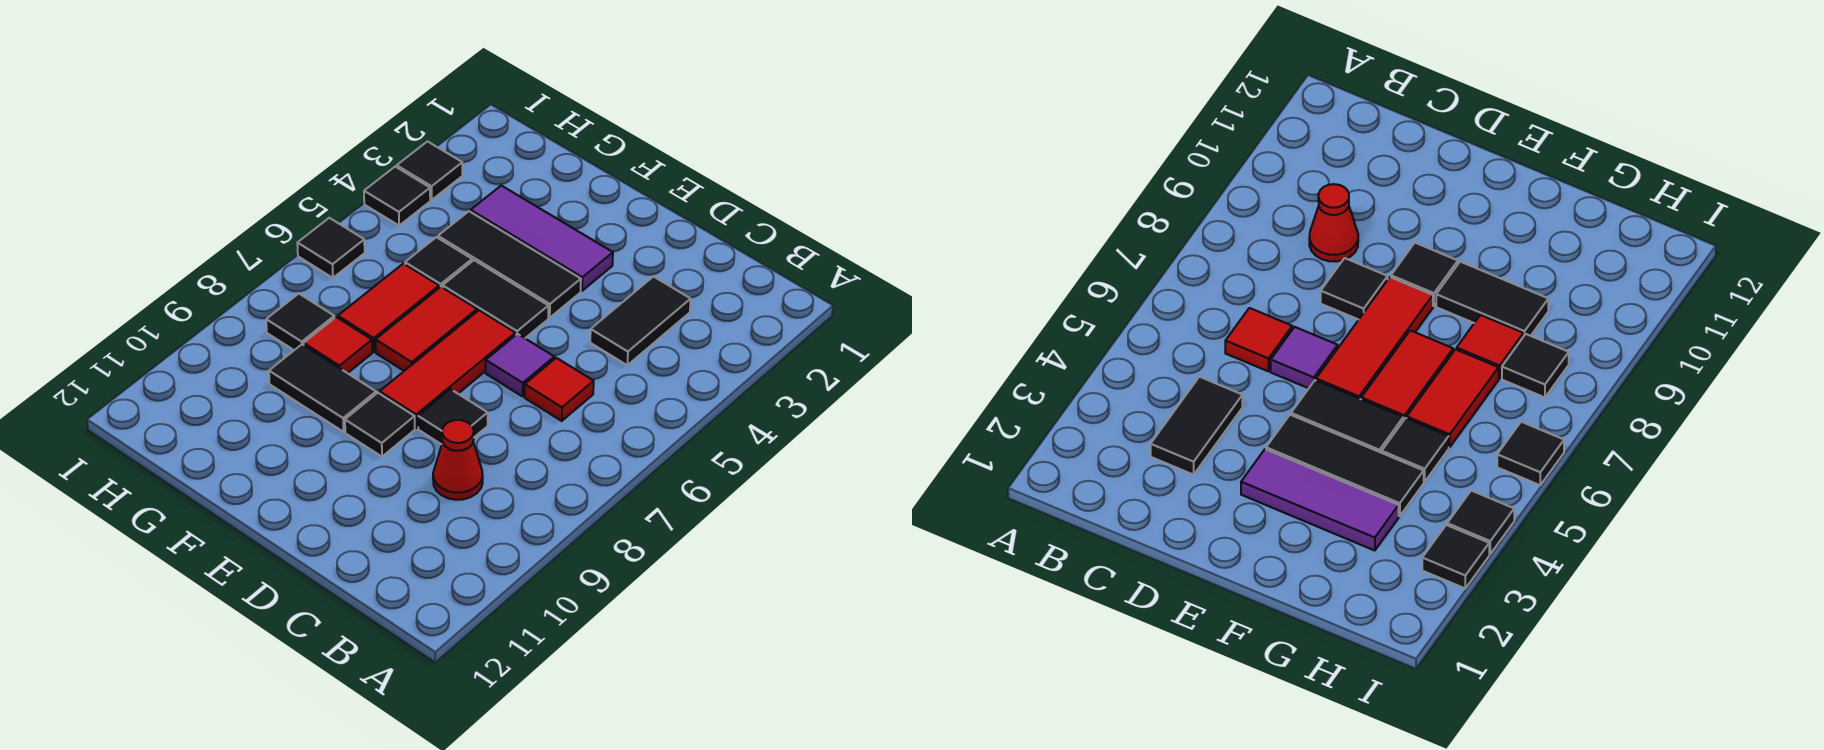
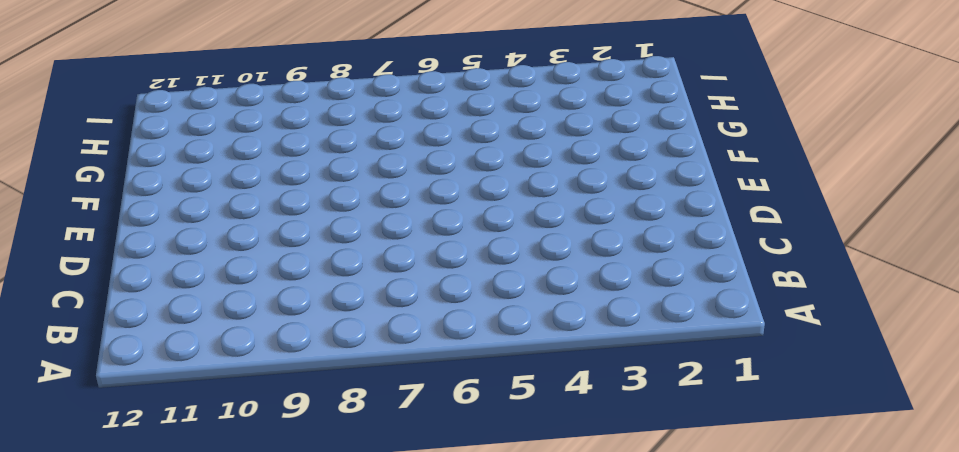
none -> black tile C3:C4 level 1
none -> red tile C6 level 1
none -> red cone C9 level 1

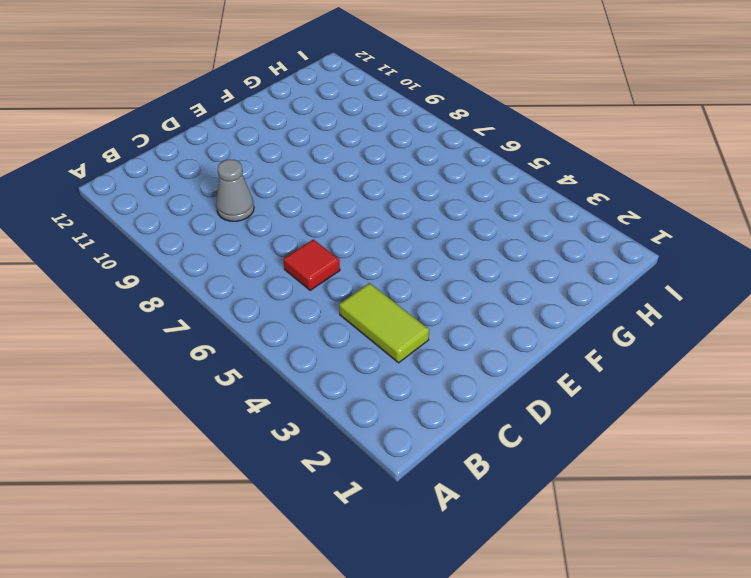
lime tile C3:C4 level 1 -> black tile C3:C4 level 1
grey cone C9 level 1 -> red cone C9 level 1
none -> purple tile D6 level 1
none -> black tile D8 level 1
none -> purple tile E3:G3 level 1

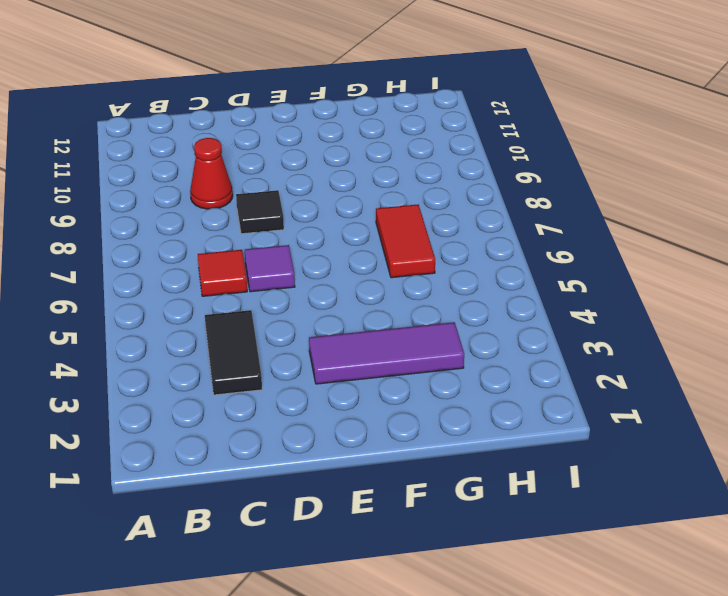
none -> black tile E4:G4 level 1
none -> black tile E5:F5 level 1
none -> red tile E6:E8 level 1

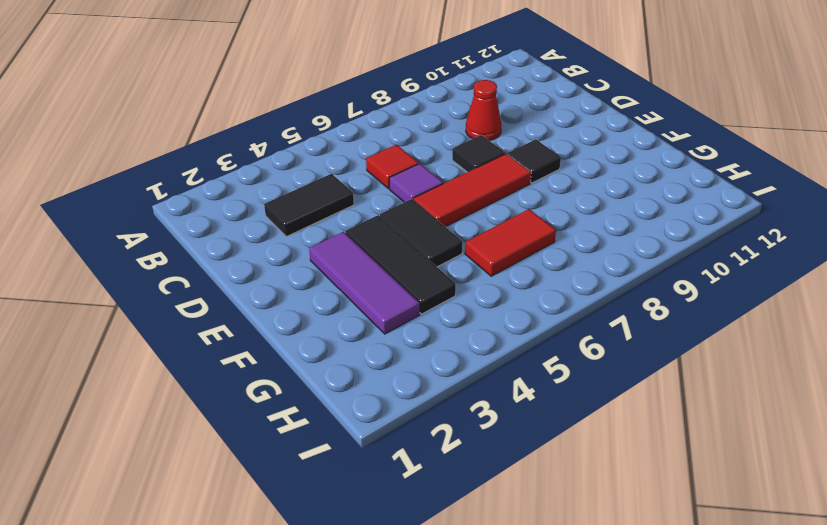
none -> red tile F6:F7 level 1
none -> black tile F9:G9 level 1
none -> black tile G5 level 1

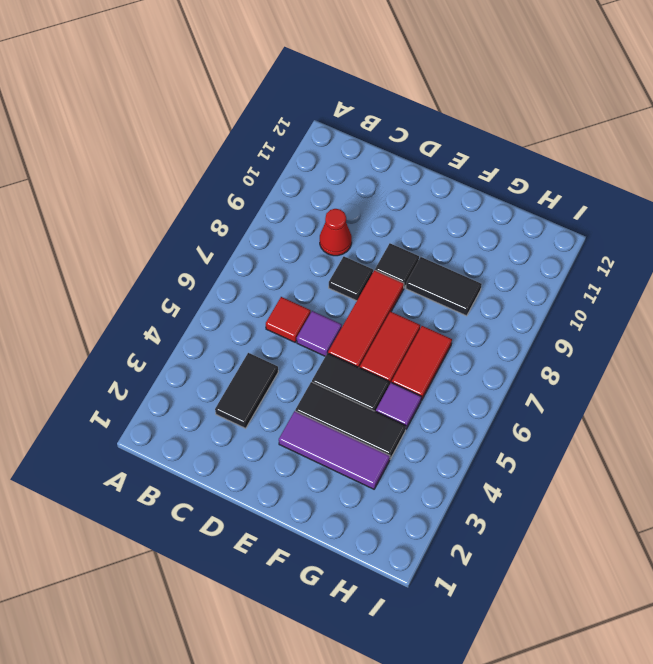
purple tile G5 level 1 -> black tile G5 level 1
none -> red tile G8 level 1
none -> black tile H8 level 1
none -> black tile I3 level 1

